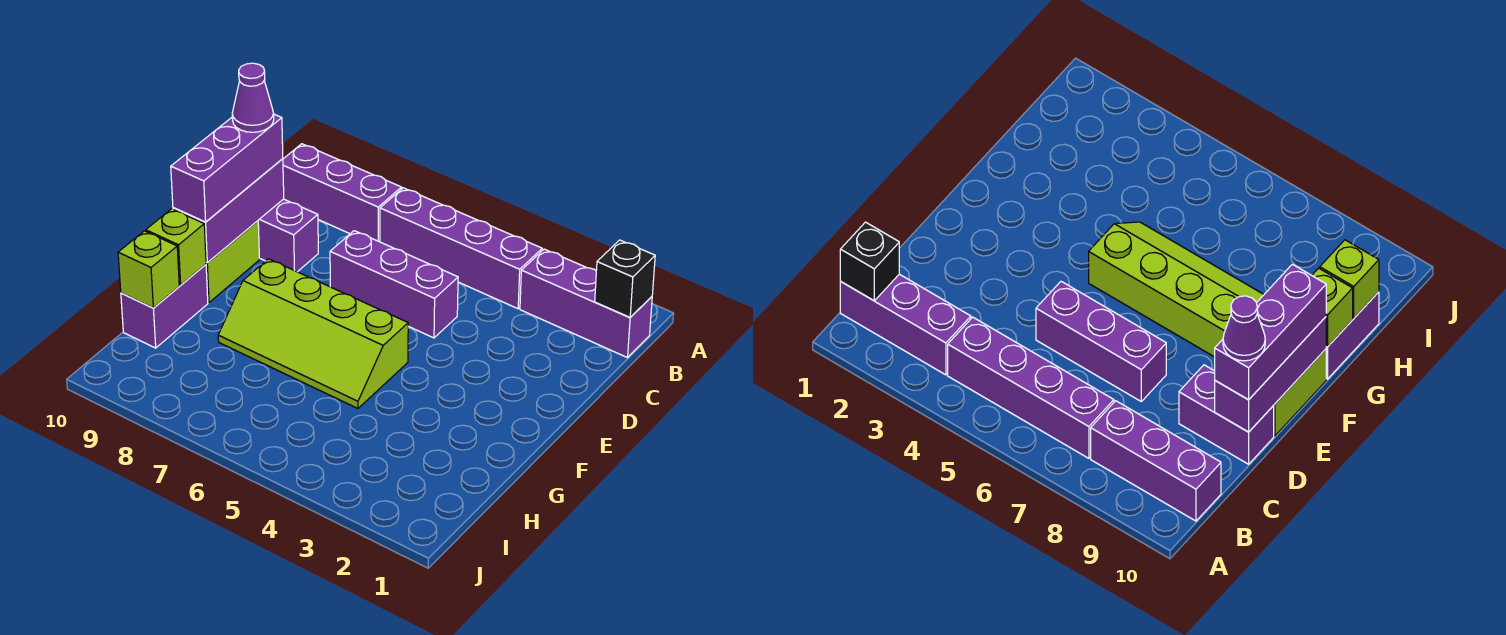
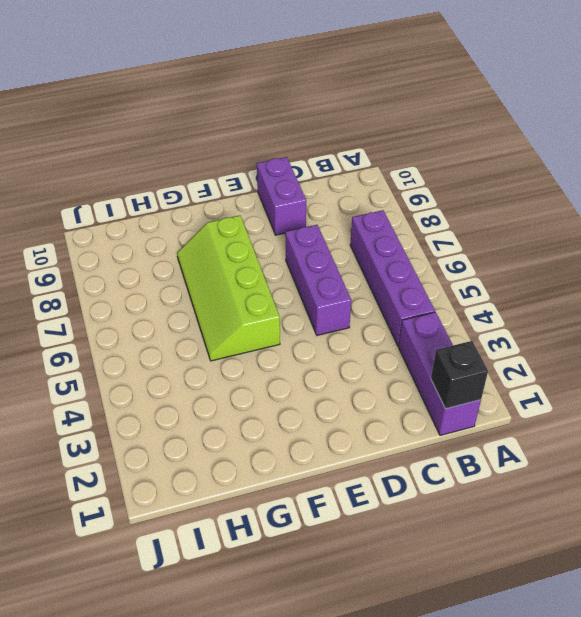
none -> purple brick B8:B10 level 1
none -> lime brick E10:F10 level 1
none -> purple brick G10:H10 level 1

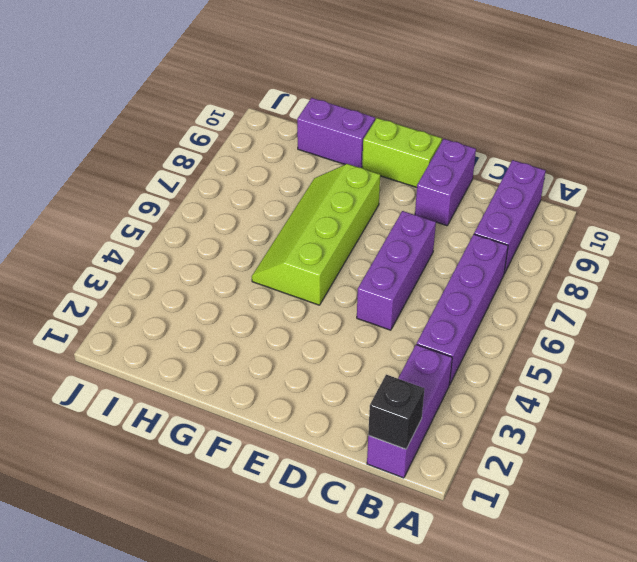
none -> purple brick D10:F10 level 2
none -> lime brick G10 level 2
none -> lime brick H10 level 2

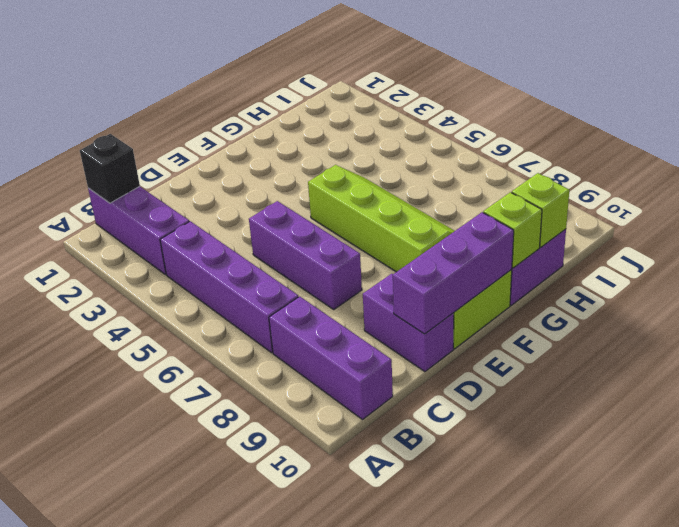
none -> purple brick D10:F10 level 3
none -> purple cone D10 level 4

